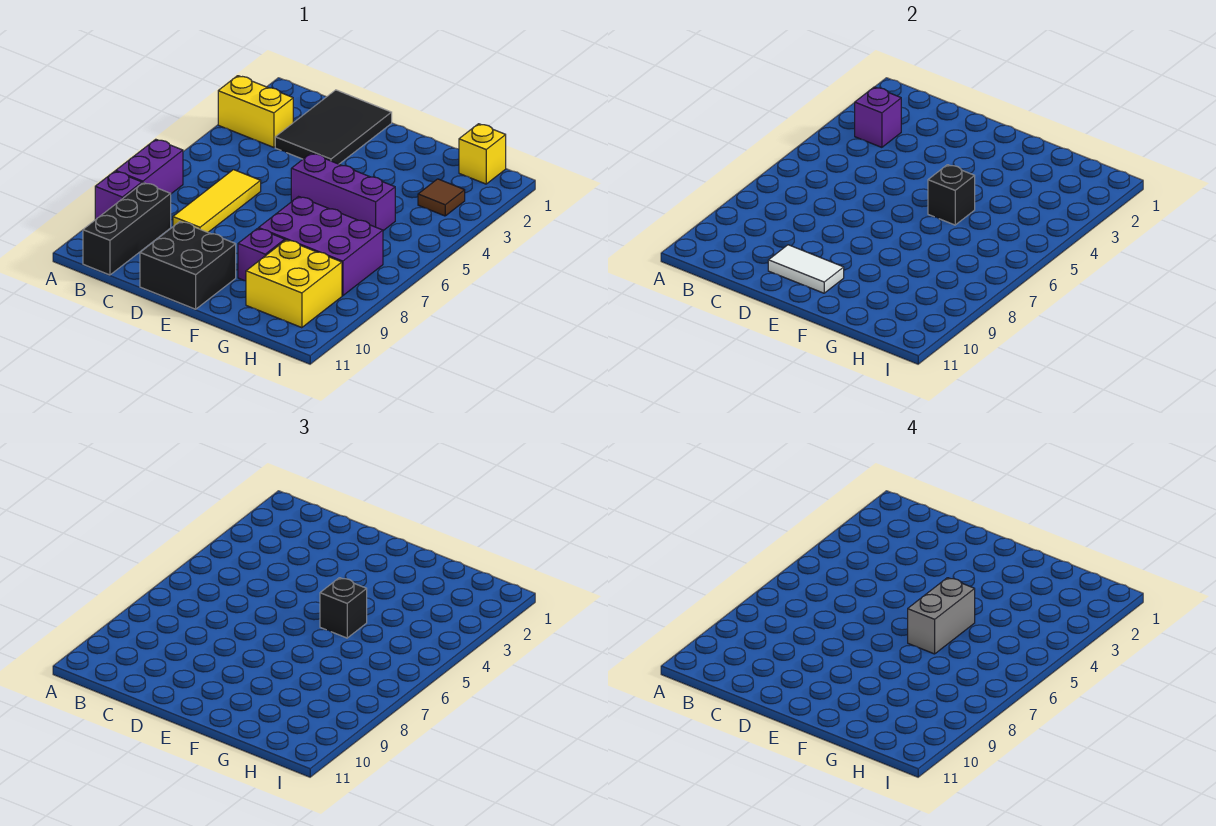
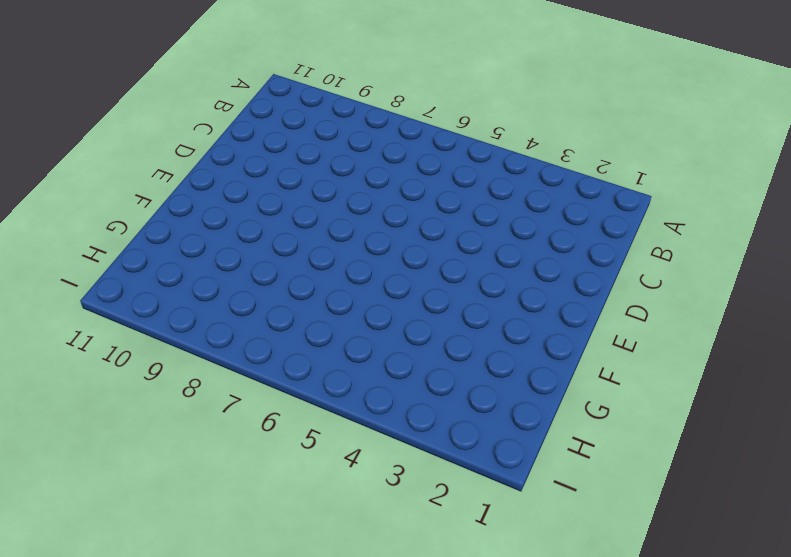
none -> yellow brick A3:B3 level 1
none -> purple brick A7:A8 level 1
none -> purple brick A9 level 1

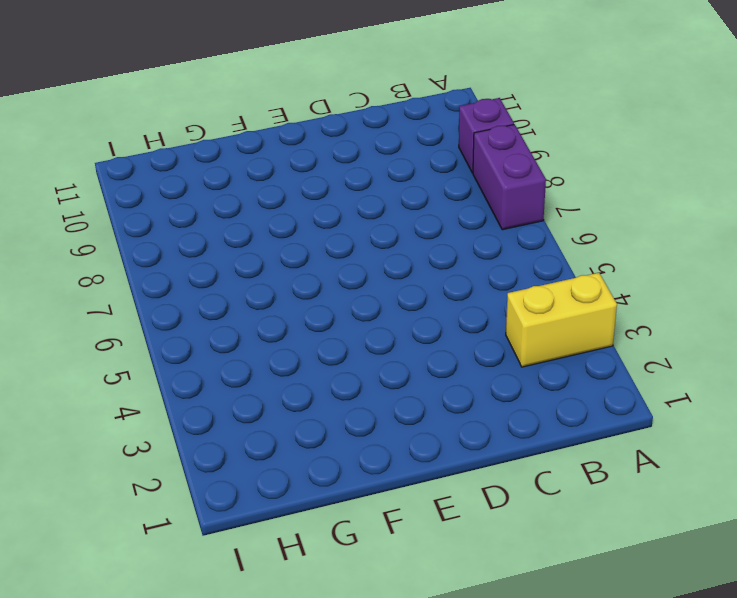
none -> black brick B9:B11 level 1
none -> black tile C1:D3 level 1
none -> yellow tile C6:C8 level 1

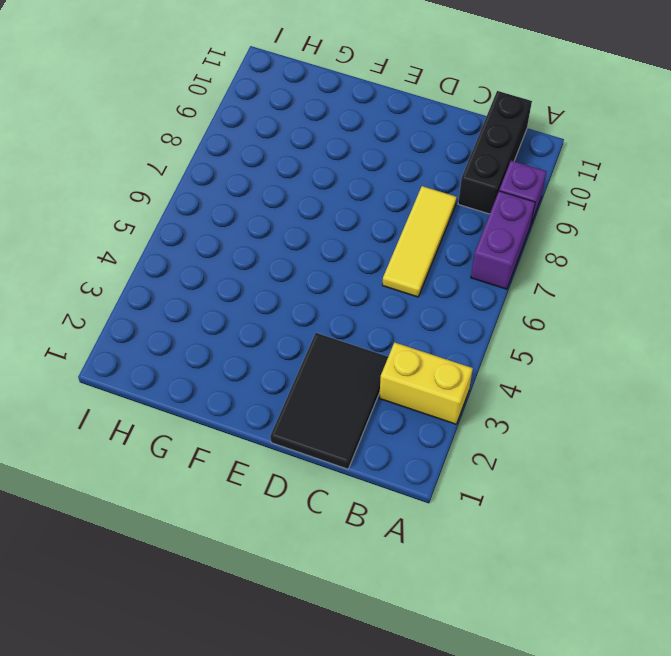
none -> black brick D10:E11 level 1
none -> purple brick E5:G5 level 1
none -> purple brick F7:H8 level 1

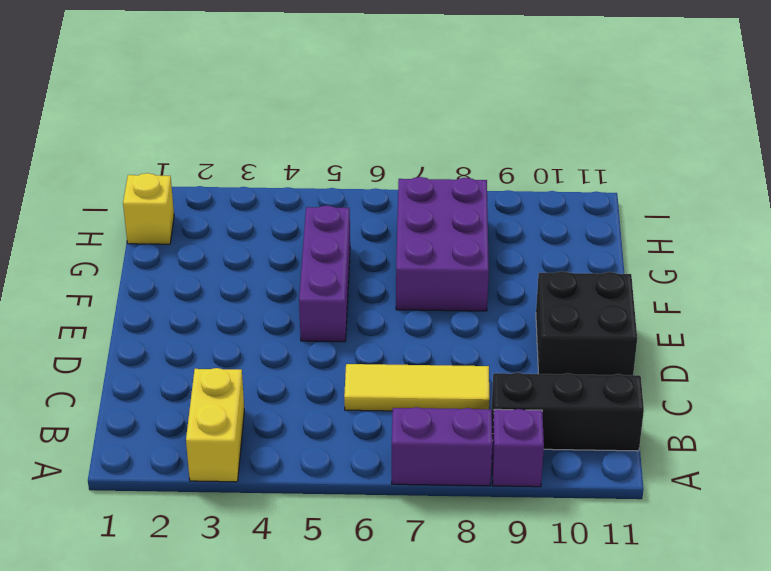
none -> black tile C1:D3 level 1
none -> purple brick F9 level 1
none -> yellow brick G9:H10 level 1

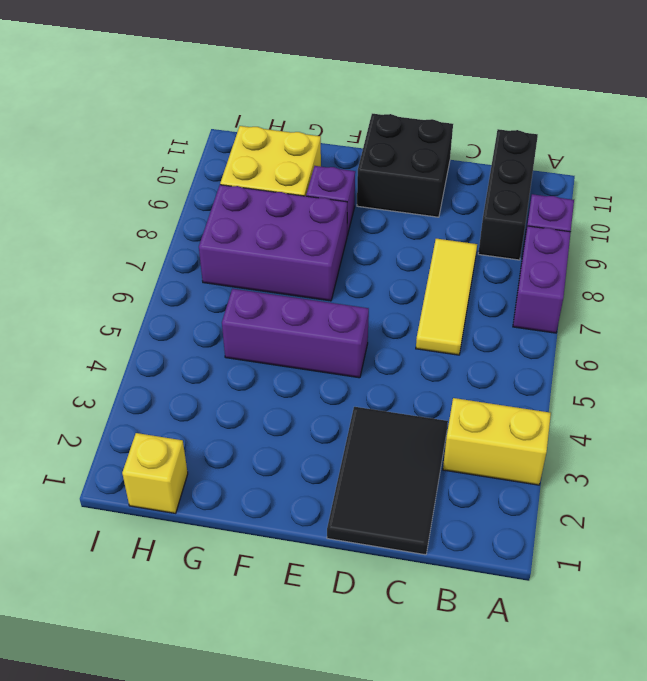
none -> brown tile H3 level 1
none -> purple brick B3 level 2
none -> white tile D10:E10 level 2

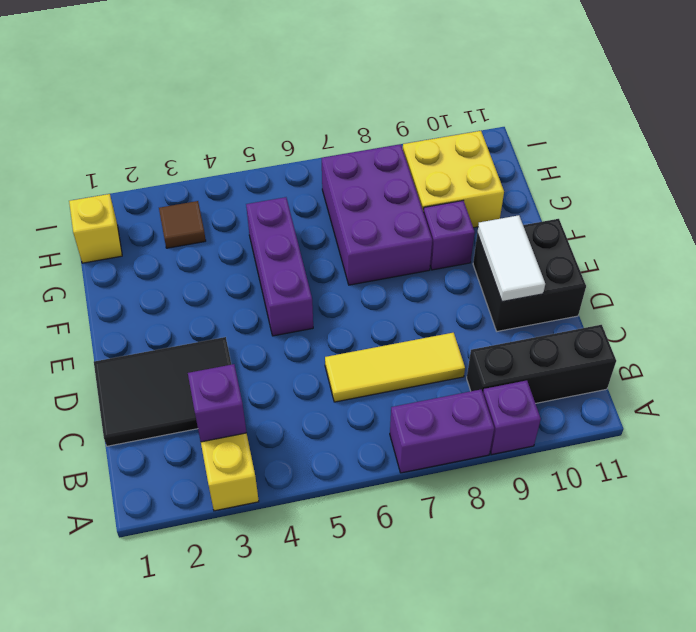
none -> black brick F5 level 2
none -> black brick F5 level 3
none -> grey brick F5:F6 level 4

